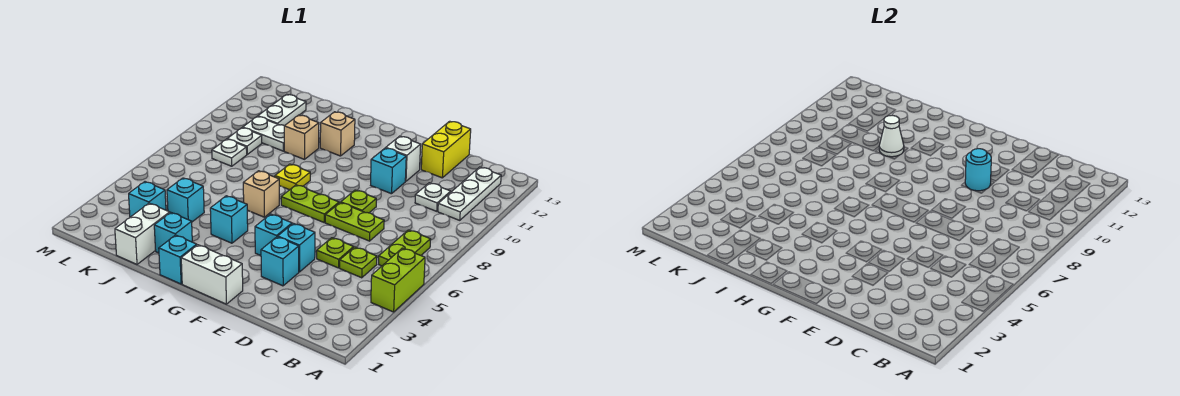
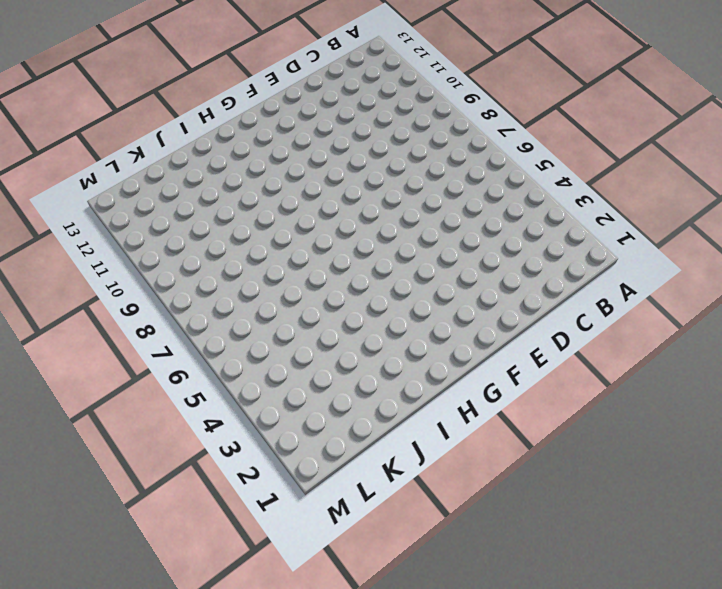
none -> lime brick A4:A5 level 1
none -> lime plate B6:B7 level 1
none -> white plate B10:B12 level 1
none -> lime plate C5 level 1

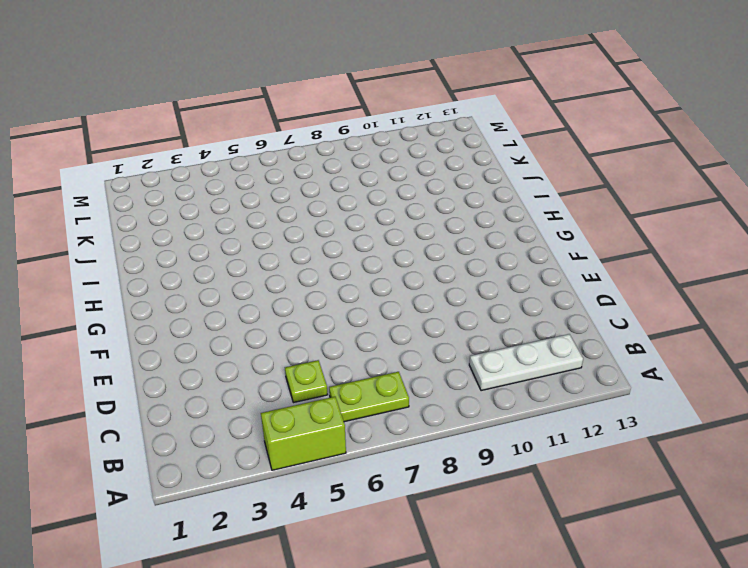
none -> white plate C10 level 1
none -> lime plate D5 level 1
none -> lime plate D7:E7 level 1
none -> yellow brick D12:D13 level 1

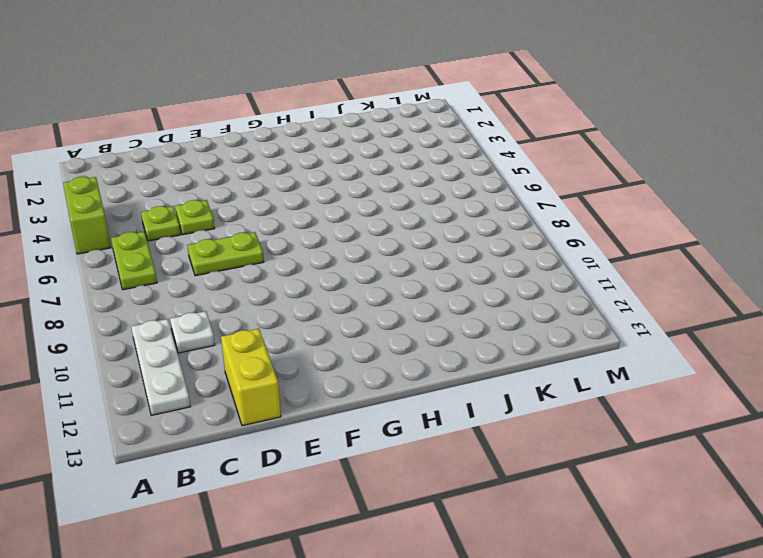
none -> cyan brick E3 level 1
none -> cyan brick E4 level 1
none -> lime plate E8 level 1
none -> cyan brick E10 level 1

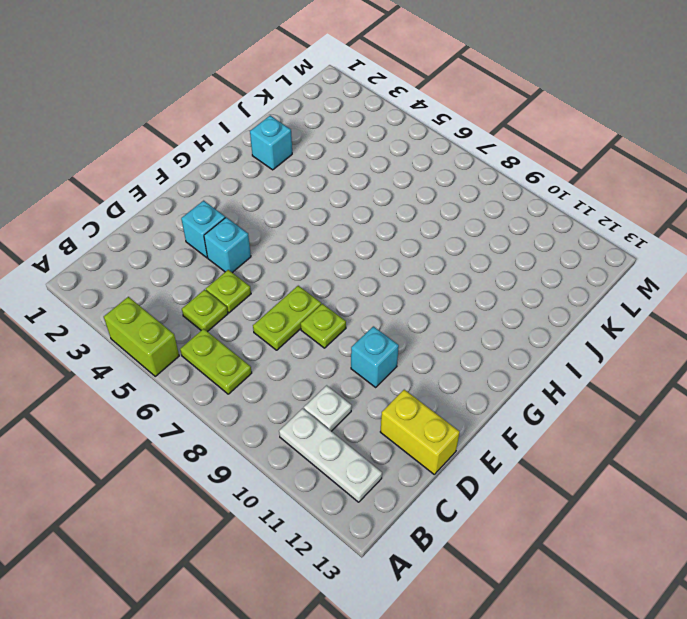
none -> white brick E11 level 1
none -> white brick F1:G1 level 1
none -> cyan brick F4 level 1
none -> lime plate F7:G7 level 1

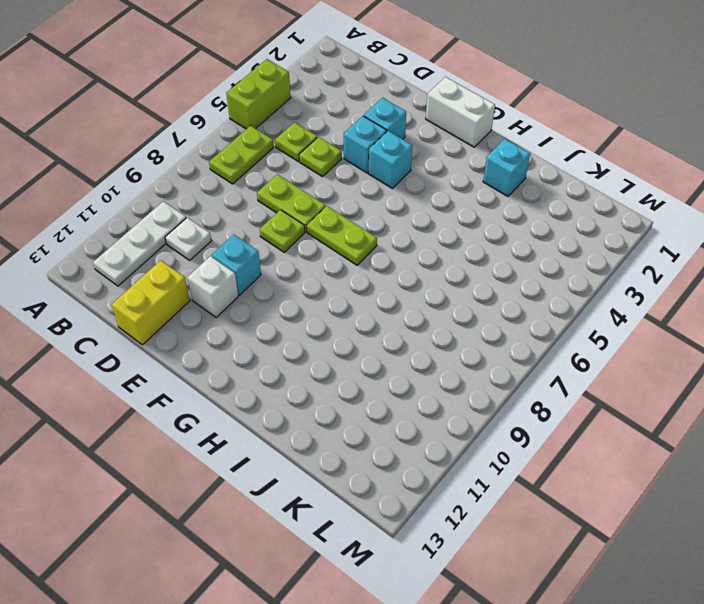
none -> cyan brick H1 level 1
none -> cyan brick H4 level 1
none -> tan brick H6 level 1
none -> yellow plate H8 level 1

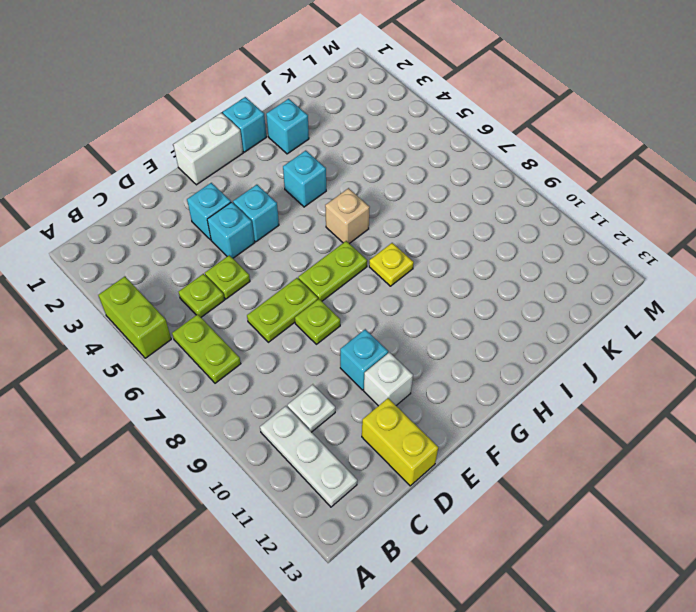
none -> tan brick H11 level 1
none -> tan brick I10 level 1
none -> white brick J1:J2 level 1
none -> cyan brick J4 level 1

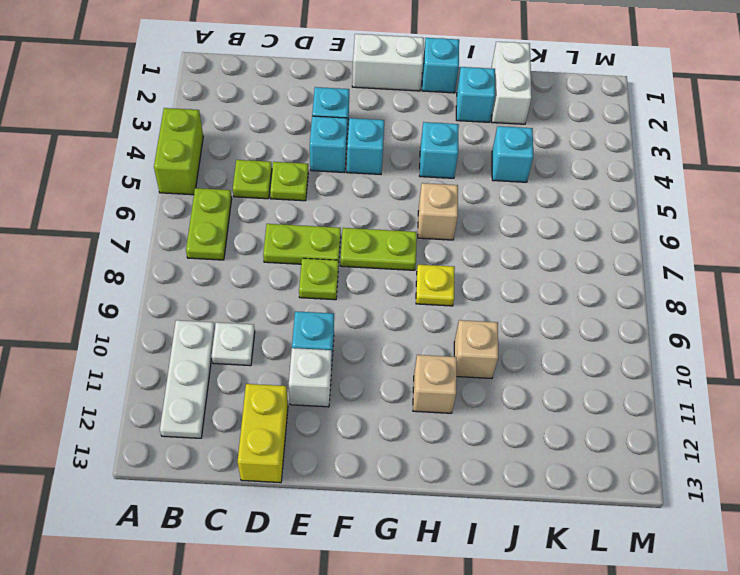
none -> white plate J10:K10 level 1
none -> cyan brick K3 level 1
none -> white plate K8 level 1
none -> white plate K9 level 1

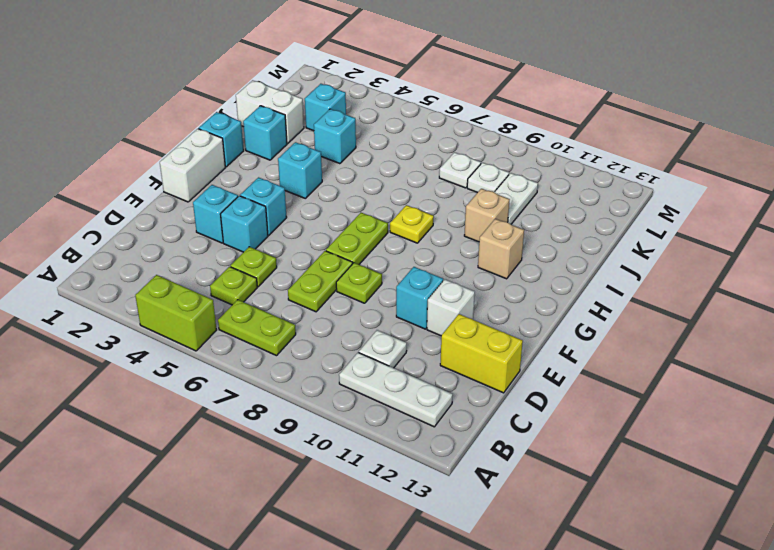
none -> tan brick H6 level 1
none -> white plate K11:K12 level 1
none -> cyan round brick E10 level 2
none -> white cone I10 level 2

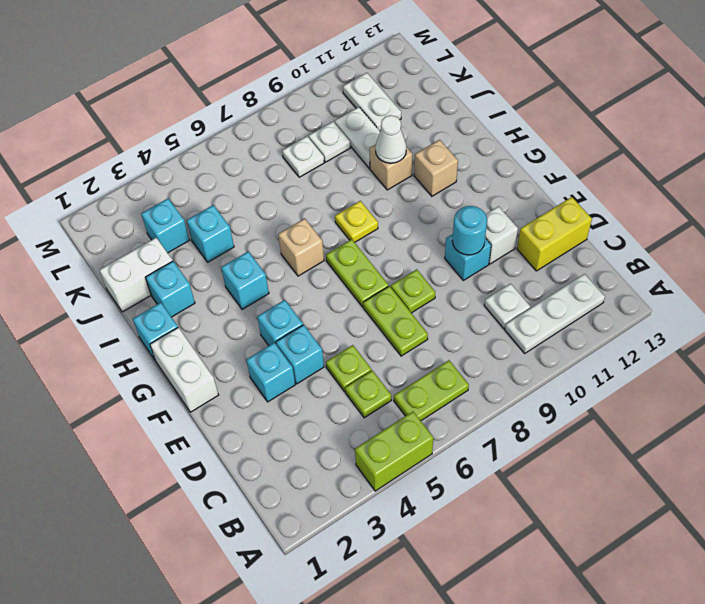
white plate K11:L11 level 1 -> white plate K11:K12 level 1

